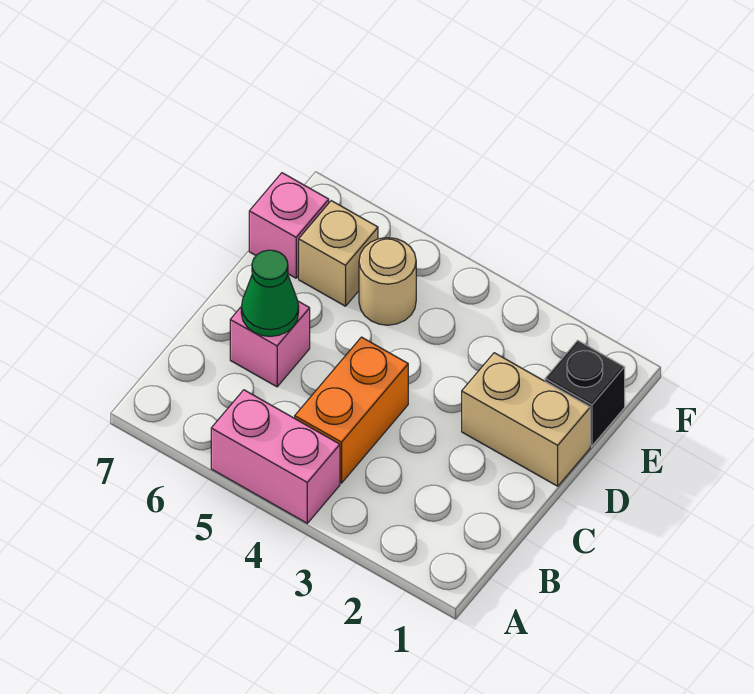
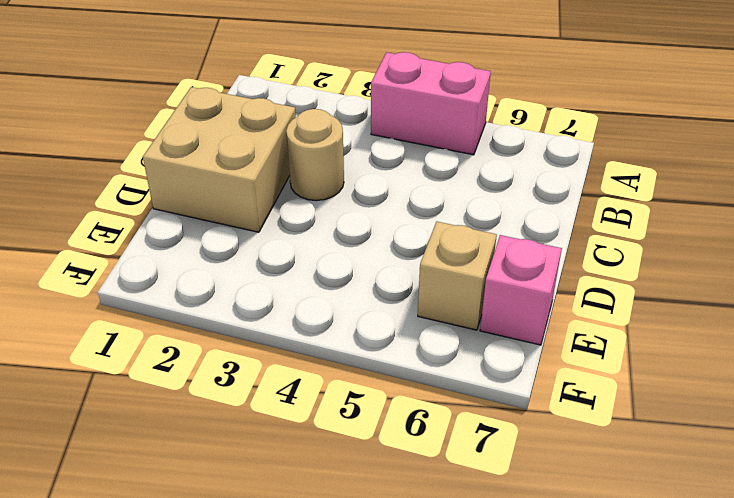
tan brick C1:D2 level 1 -> tan brick D1:D2 level 1
tan round brick C3 level 1 -> tan round brick E5 level 1
none -> orange brick B4:C4 level 1
none -> pink brick C6 level 1

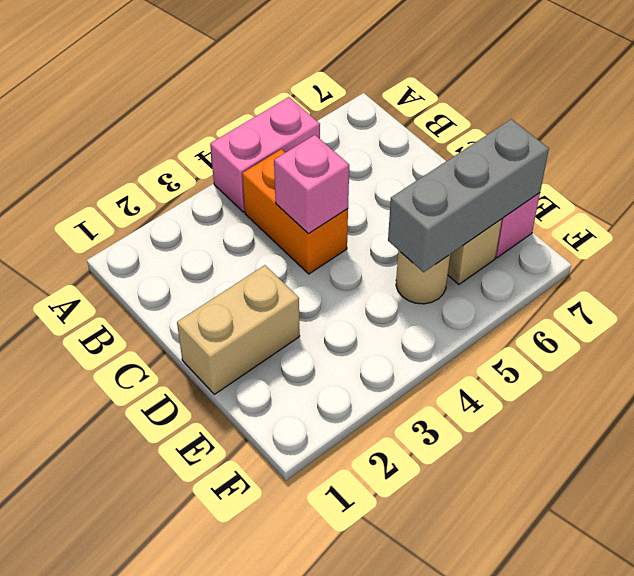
pink brick C4 level 2 -> pink brick C6 level 1
grey brick E5:E7 level 2 -> none
none -> black brick E1 level 1
none -> green cone C6 level 2

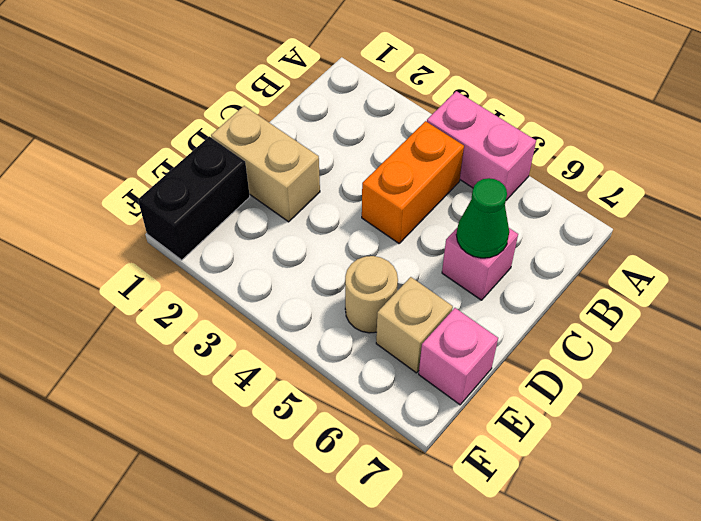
black brick E1:F1 level 1 -> black brick E1 level 1

